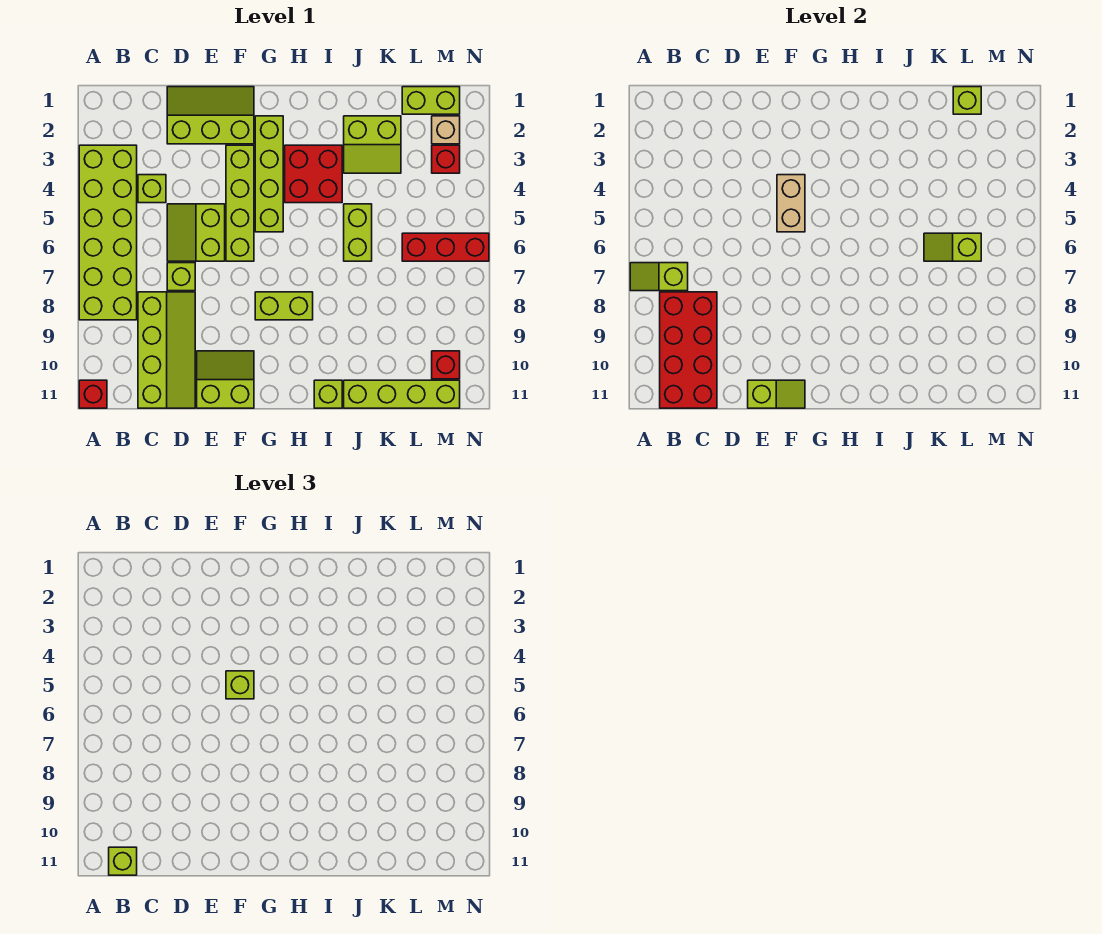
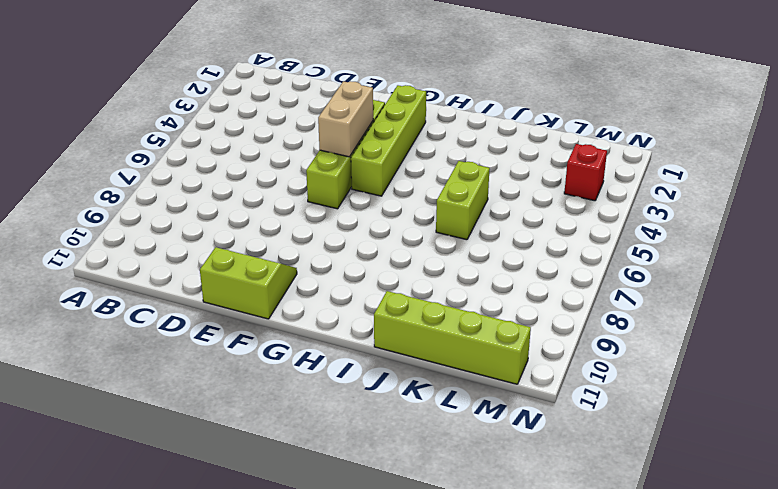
none -> lime brick A3:B8 level 1
none -> red brick A11 level 1
none -> lime brick C4 level 1

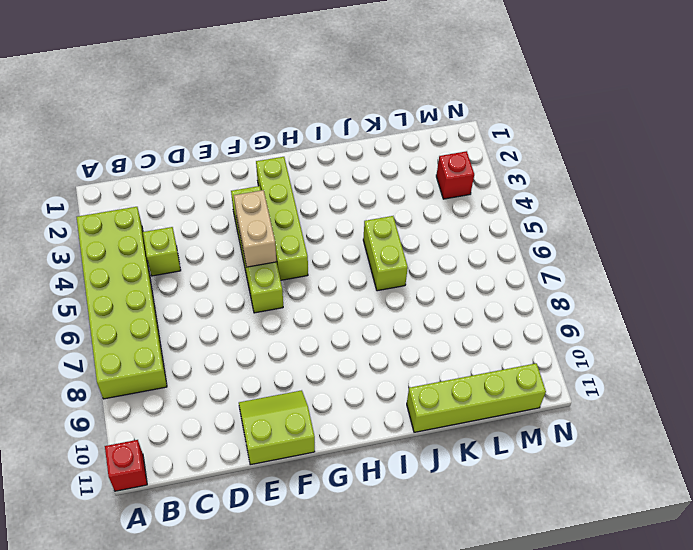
none -> lime slope C8:D11 level 1 top C
none -> lime slope D1:F2 level 1 top 2
none -> lime slope D5:E6 level 1 top E

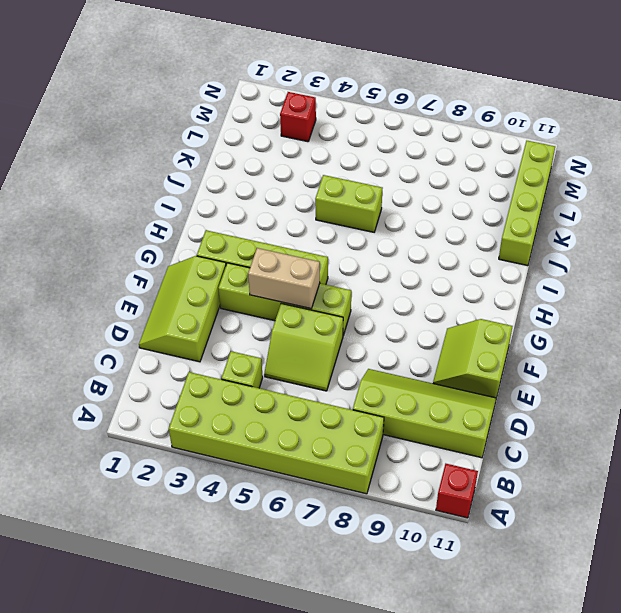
none -> lime brick D7 level 1
none -> lime brick G8:H8 level 1
none -> red brick H3:I4 level 1

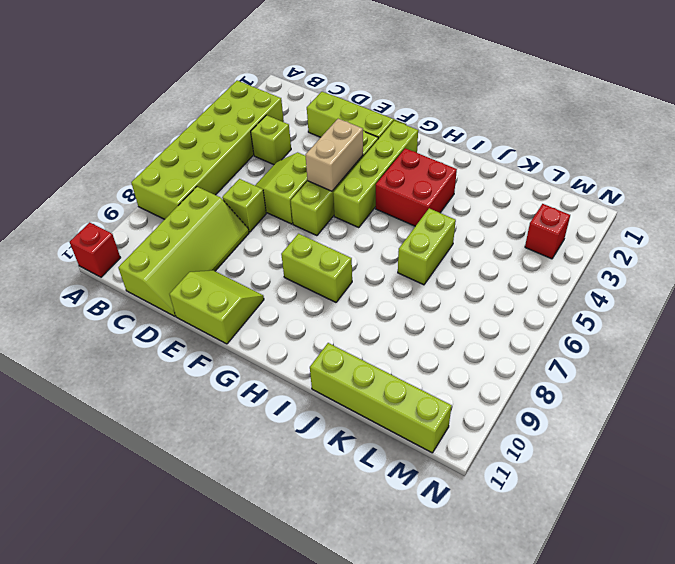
none -> lime brick I11 level 1
none -> lime slope J2:K3 level 1 top 2
none -> lime brick L1:M1 level 1

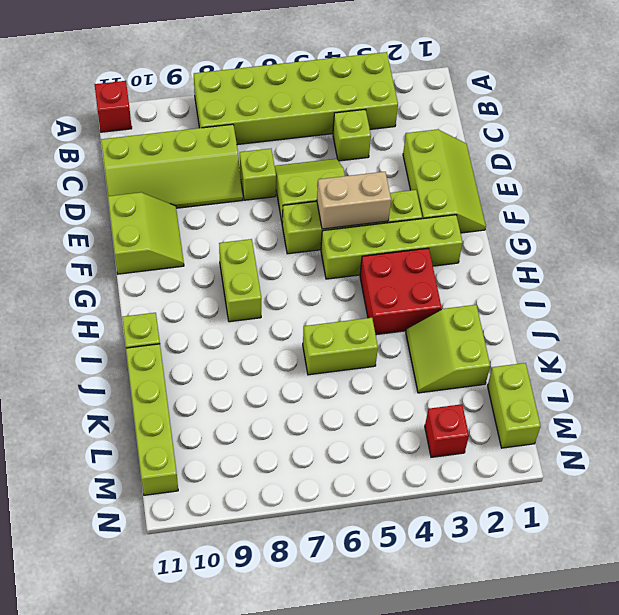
none -> red brick L6:N6 level 1
none -> tan brick M2 level 1
none -> red brick M10 level 1

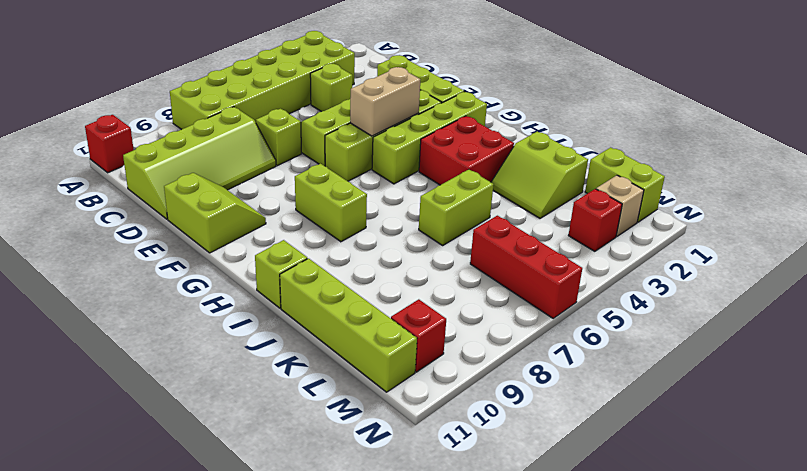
none -> lime slope A7:B7 level 2 top B
none -> red brick B8:C11 level 2
none -> lime slope E11:F11 level 2 top E

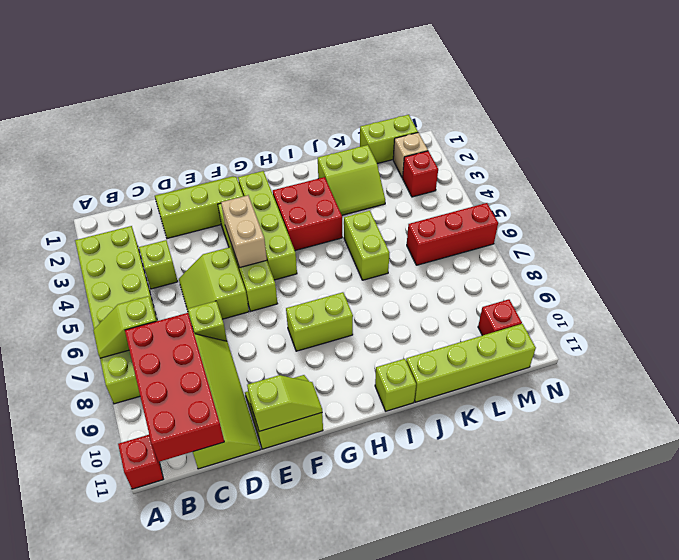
none -> lime slope K6:L6 level 2 top L
none -> lime brick L1 level 2
none -> lime brick B11 level 3

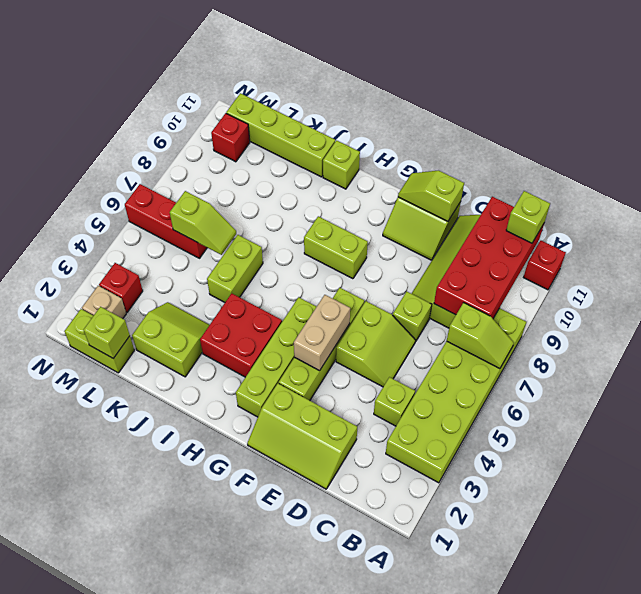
none -> lime brick F5 level 3

